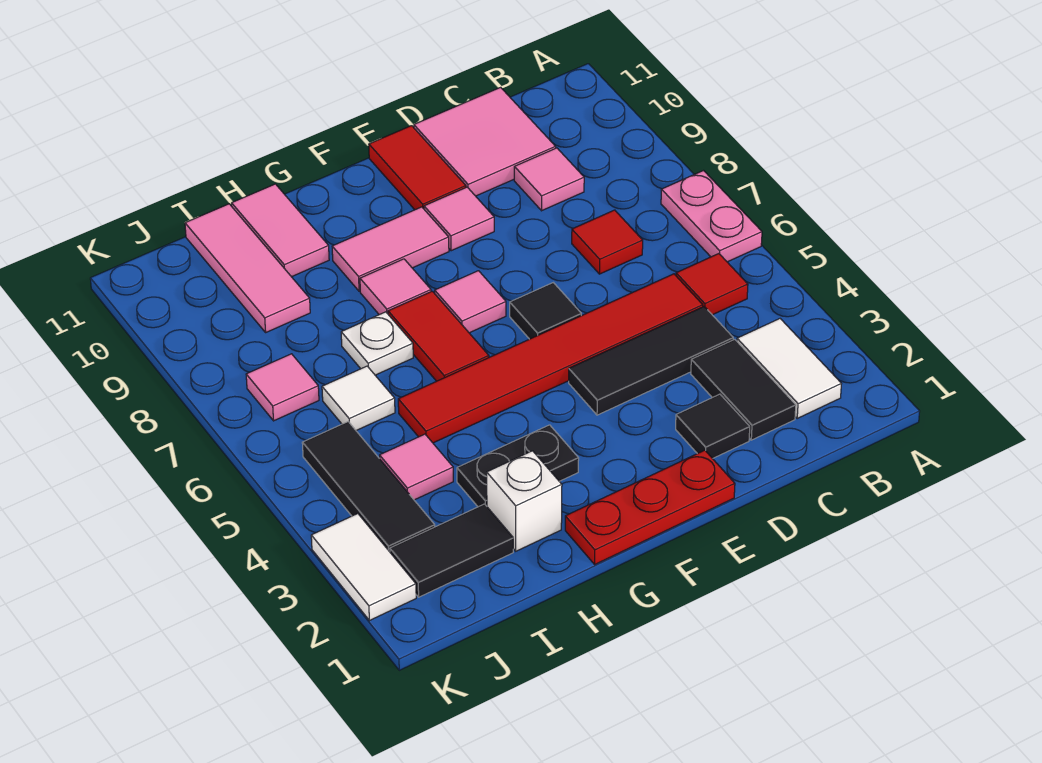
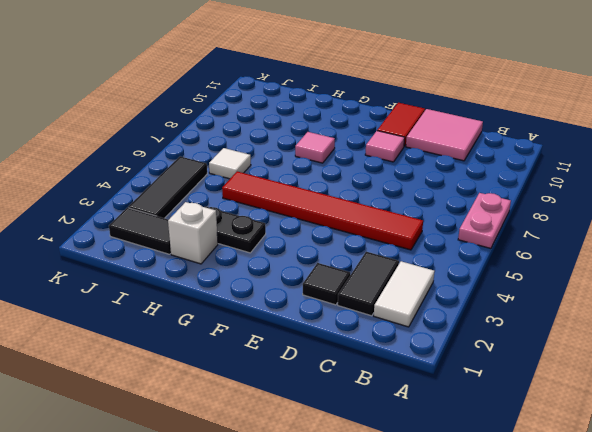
none -> red tile B5 level 1
none -> black tile C4:E4 level 1
none -> red tile C7 level 1

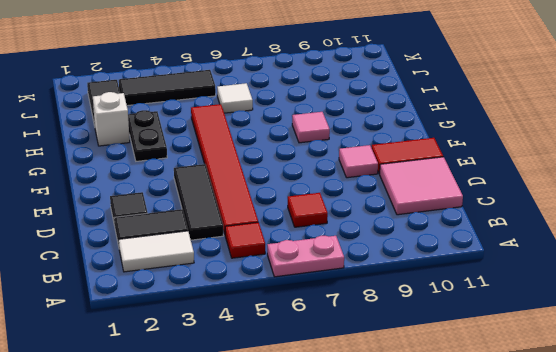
none -> pink tile C9 level 1
none -> red plate E1:G1 level 1
none -> black tile E6 level 1

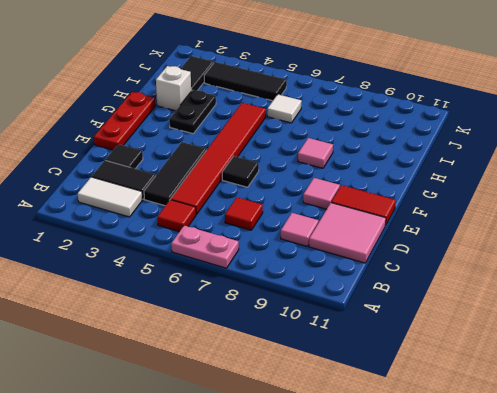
none -> pink tile F7 level 1
none -> pink tile F9:G9 level 1
none -> red tile G6:G7 level 1

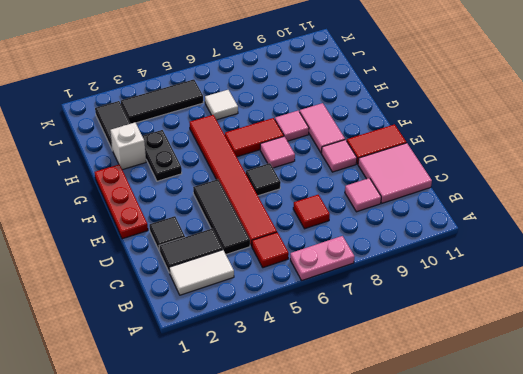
none -> white plate H7 level 1
none -> pink tile H10:H11 level 1
none -> pink tile I4 level 1

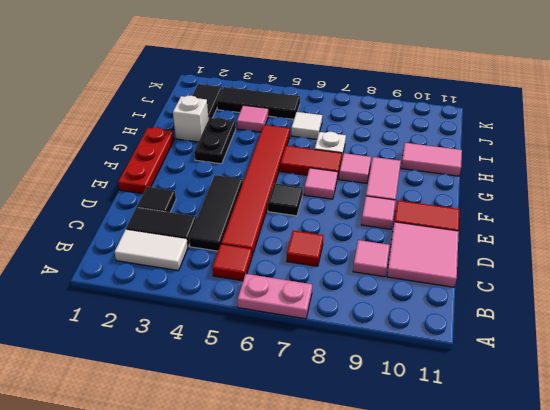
none -> pink tile I9:I11 level 1
none -> pink tile J7 level 1
none -> white tile K2:K3 level 1

